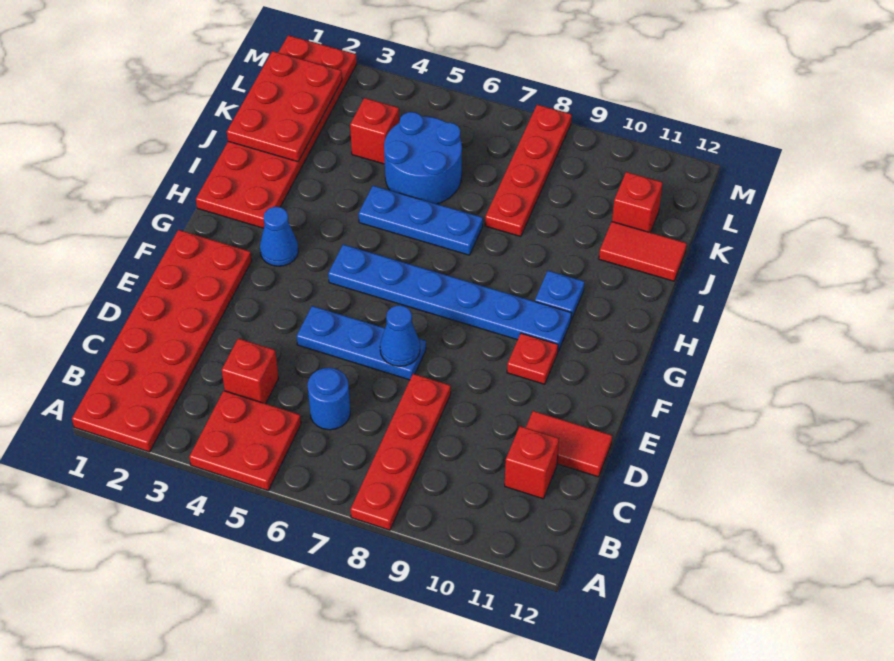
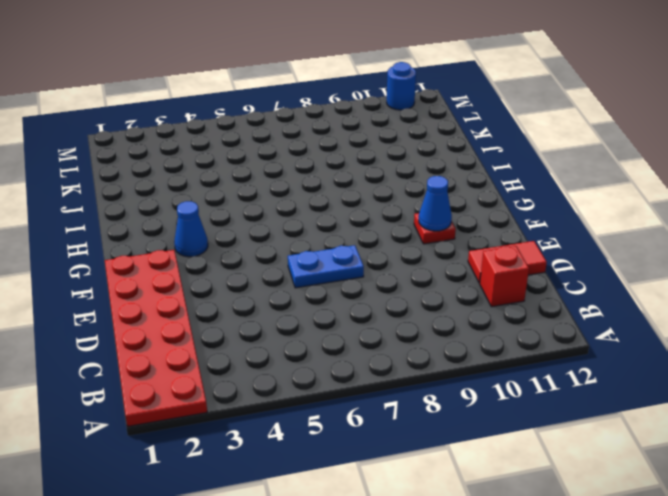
blue plate E6:E7 level 1 -> blue plate E5:E7 level 1
blue cone F10 level 2 -> blue cone E7 level 2
blue round brick M11 level 1 -> blue round brick C6 level 1
none -> red plate A4:B5 level 1
none -> red plate A8:D8 level 1
none -> red brick C4 level 1

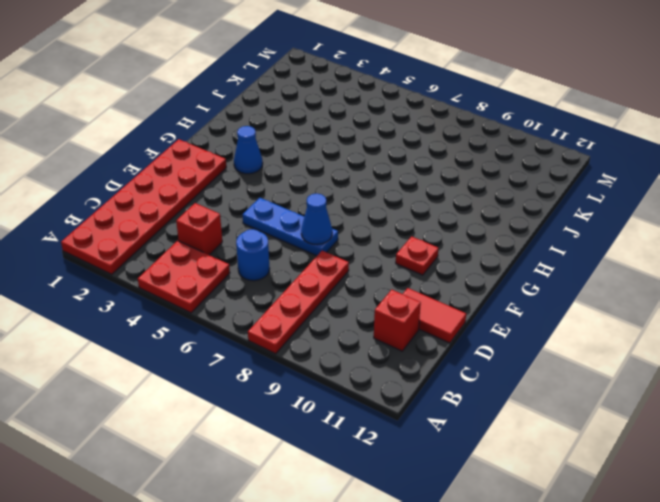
none -> blue plate G5:G10 level 1
none -> red plate H1:M2 level 1
none -> blue plate H10 level 1

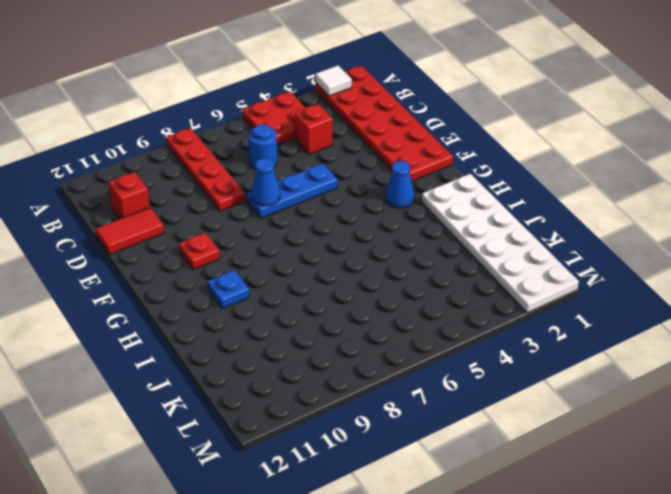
white tile A2 level 2 -> none
white plate H1:M2 level 1 -> red plate H1:M2 level 1
none -> blue plate G5:G10 level 1
none -> blue plate I5:I7 level 1
none -> blue round brick J5:K6 level 1

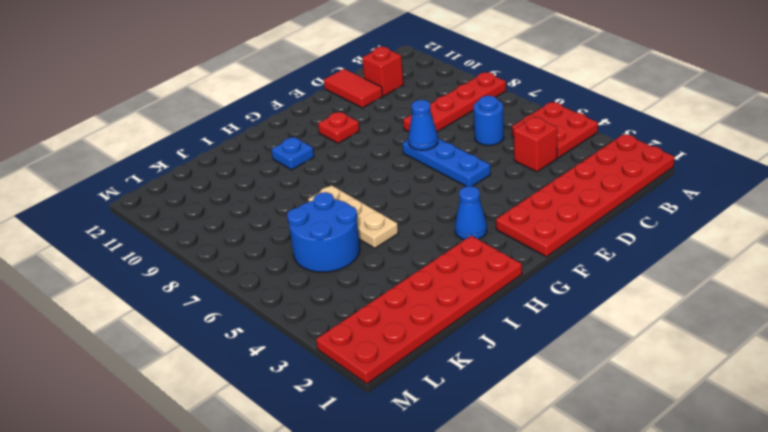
tan plate I5:I7 level 1 -> blue plate I5:I7 level 1
none -> blue plate G5:G10 level 1
none -> red plate J8:M8 level 1
none -> red tile J11:J12 level 1

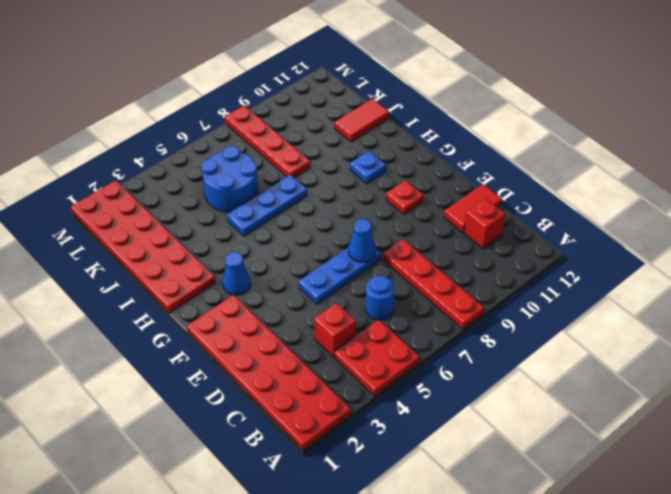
none -> blue plate G5:G10 level 1
none -> red brick K4 level 1
none -> red brick K11 level 1

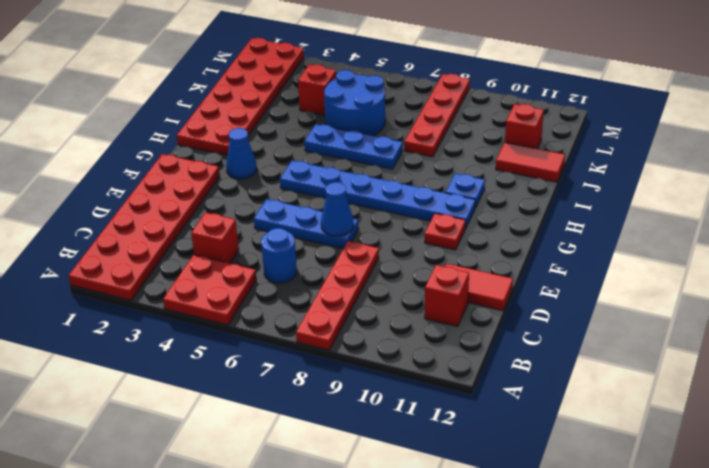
none -> red plate J1:L2 level 2

